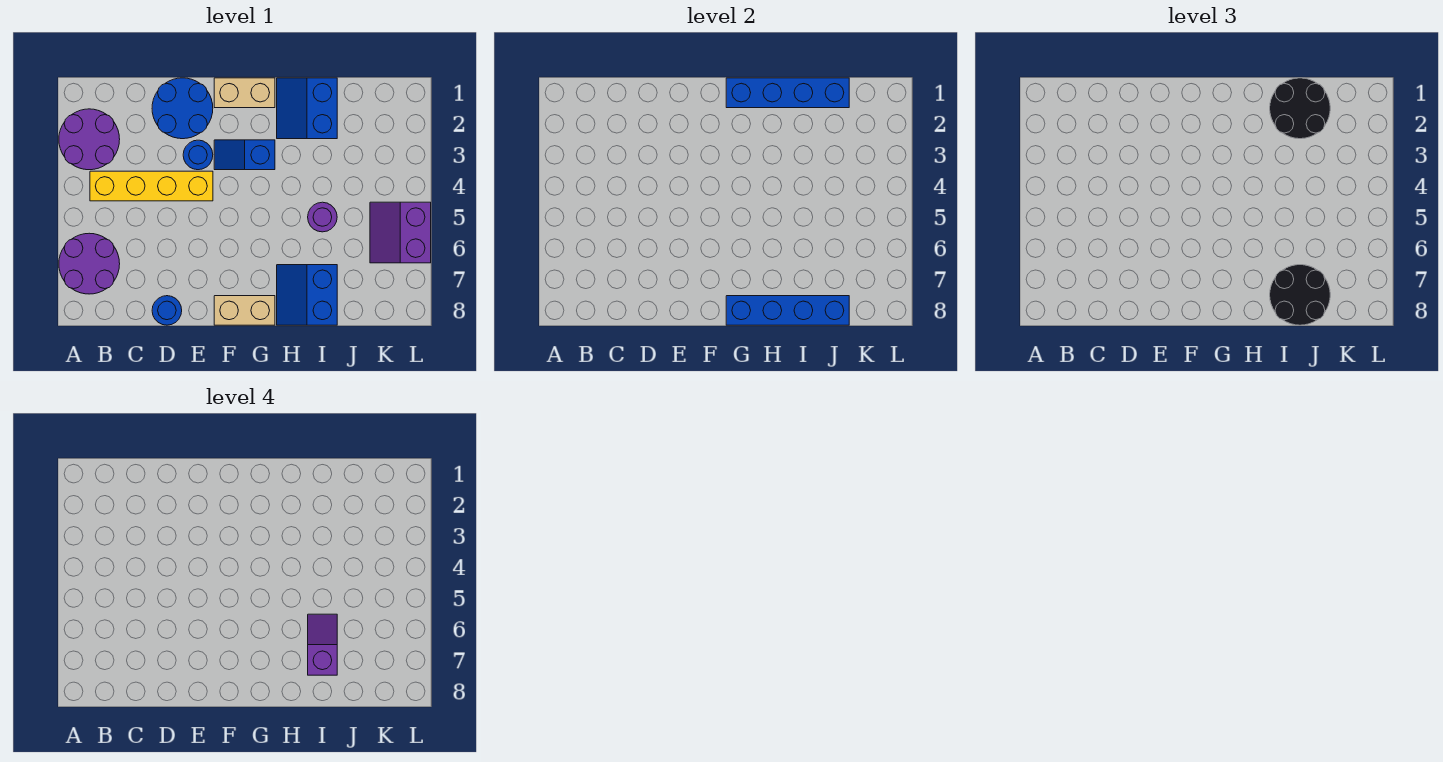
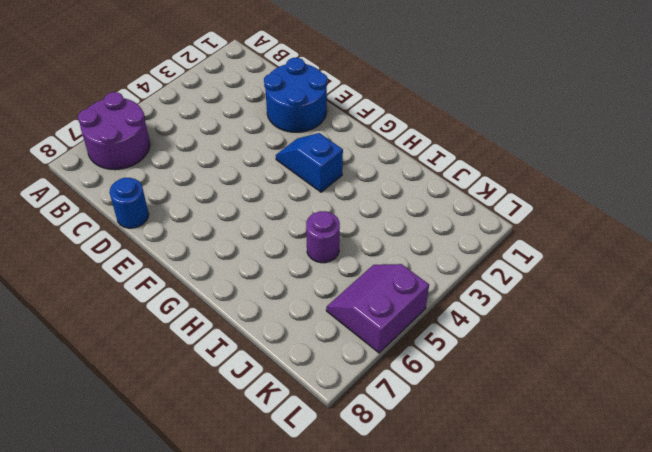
none -> purple round brick A2:B3 level 1
none -> yellow brick B4:E4 level 1
none -> blue round brick E3 level 1

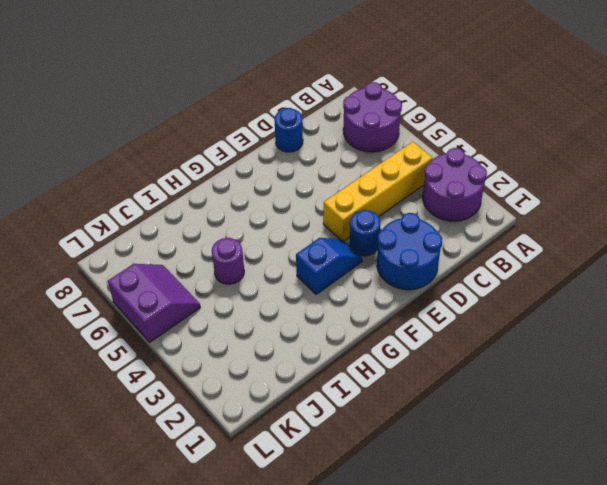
none -> tan brick F1:G1 level 1
none -> tan brick F8:G8 level 1
none -> blue slope H1:I2 level 1 top I

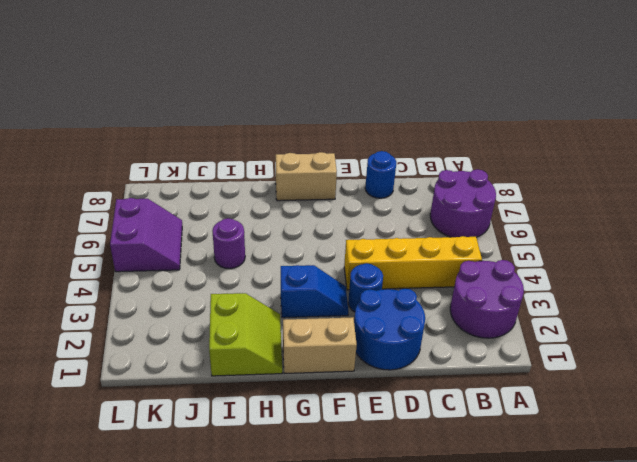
lime slope H1:I2 level 1 top I -> blue slope H1:I2 level 1 top I
none -> blue slope H7:I8 level 1 top I
none -> blue brick G1:J1 level 2
none -> blue brick G8:J8 level 2

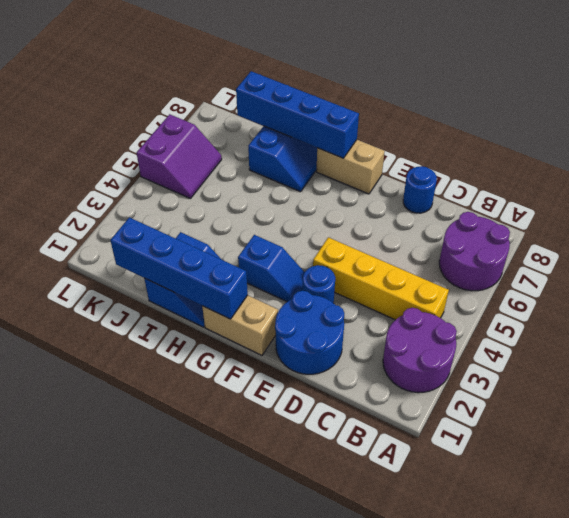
none -> purple round brick I5 level 1
none -> black round brick I1:J2 level 3
none -> black round brick I7:J8 level 3

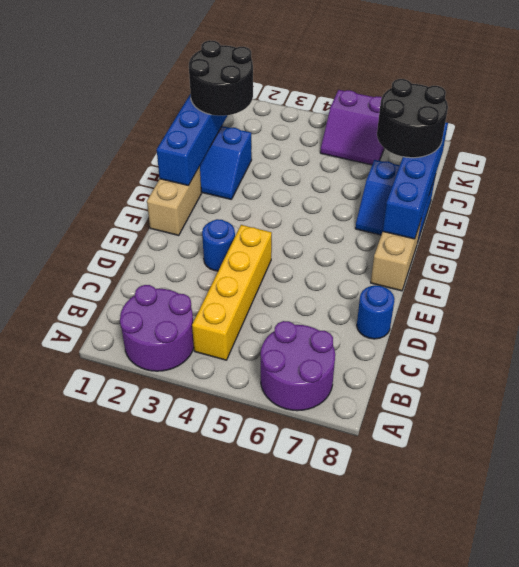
none -> blue round brick D1:E2 level 1
none -> blue slope F3:G3 level 1 top G
none -> purple round brick I5 level 1

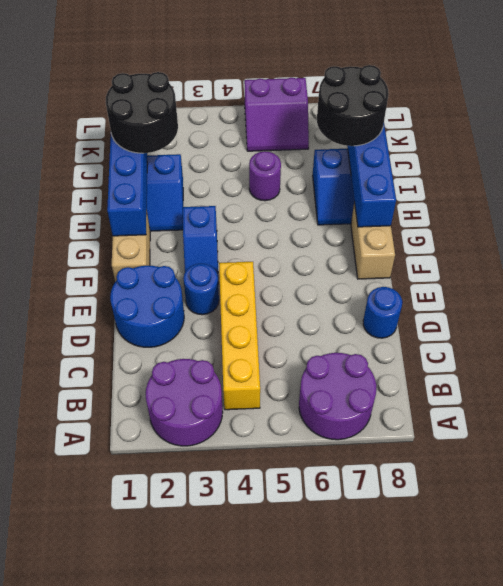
none -> purple slope I6:I7 level 4 top 7

